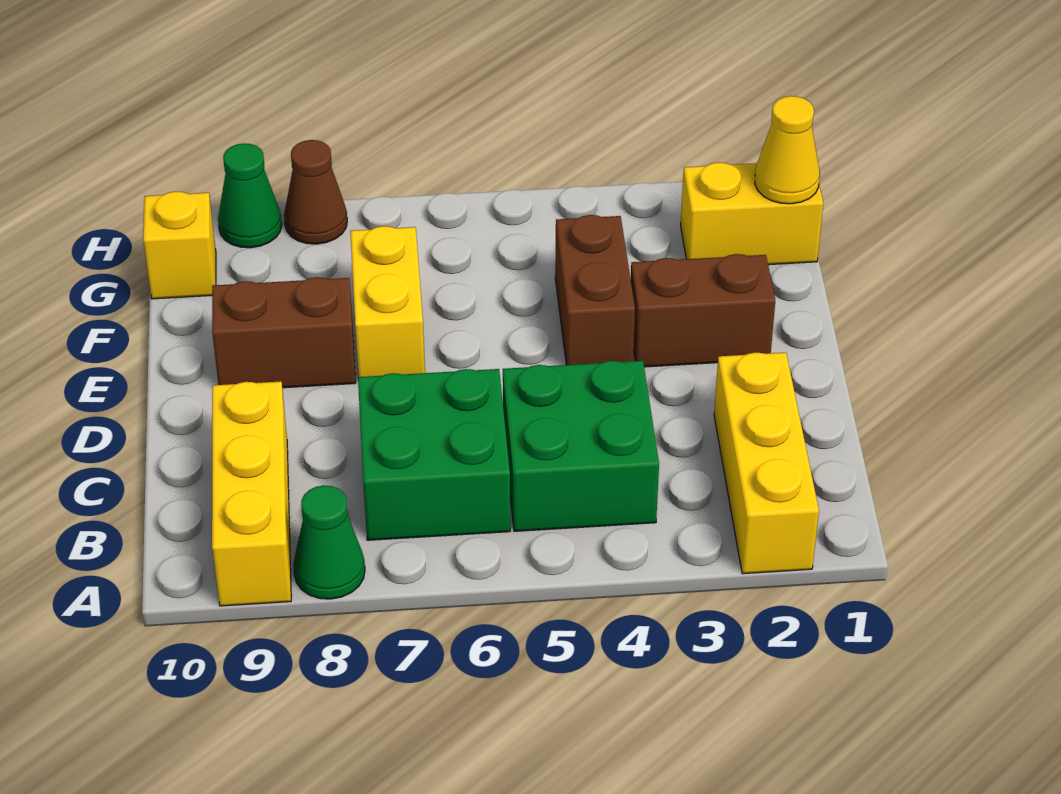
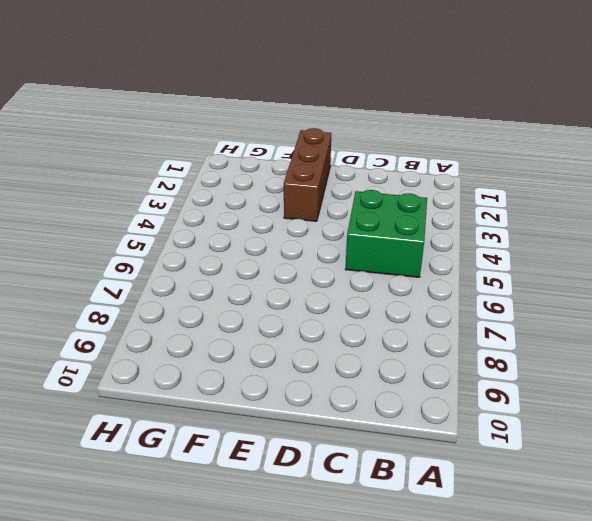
brown brick E1:E3 level 1 -> brown brick E2:E3 level 1
none -> yellow brick A2:C2 level 1
none -> green cone A8 level 1
none -> yellow brick A9:C9 level 1

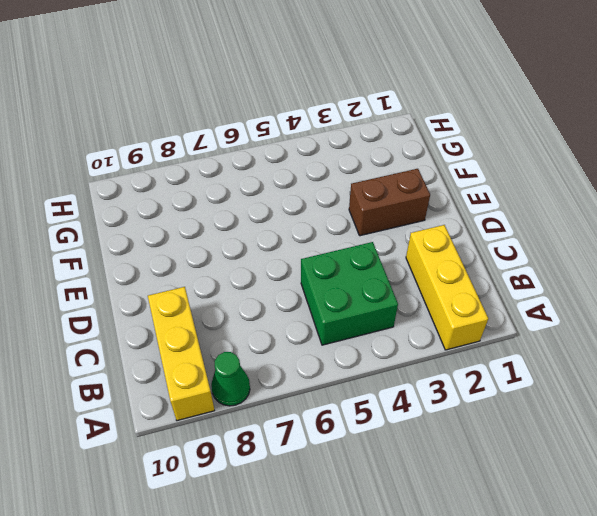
none -> green brick B6:C7 level 1
none -> brown brick E4:F4 level 1
none -> yellow brick E7:F7 level 1

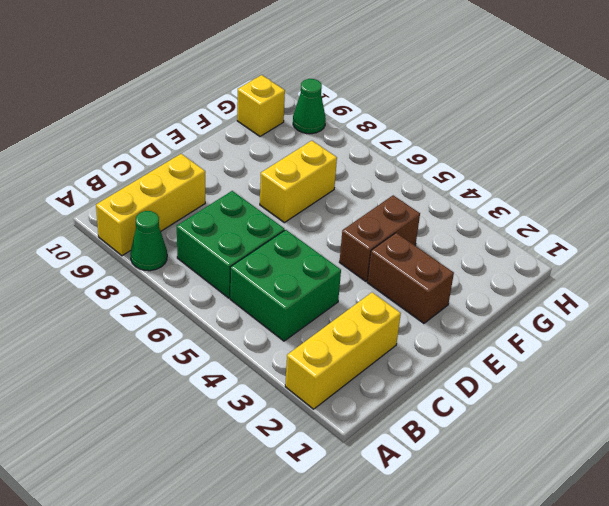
none -> brown brick E8:E9 level 1
none -> yellow brick G1:G2 level 1
none -> brown cone H8 level 1

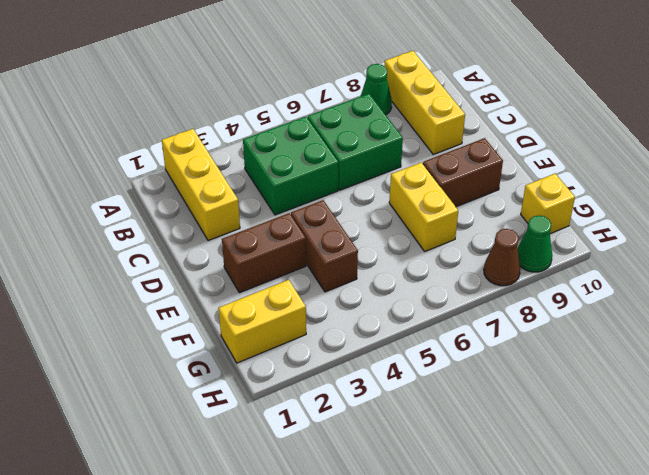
none -> yellow cone G1 level 2

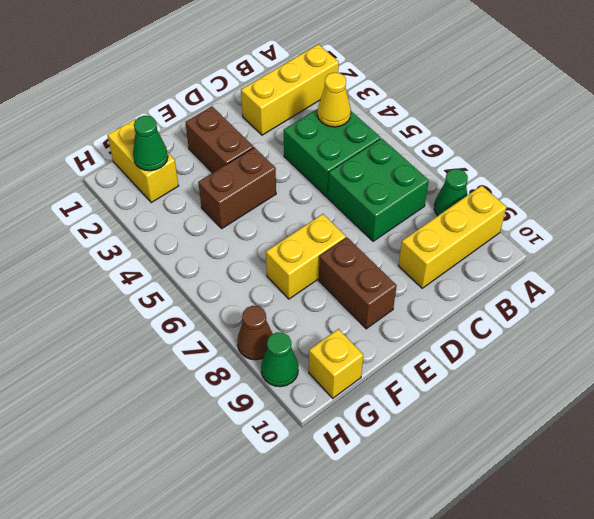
yellow cone B4 level 2 -> yellow cone G1 level 2
green cone G2 level 2 -> none

